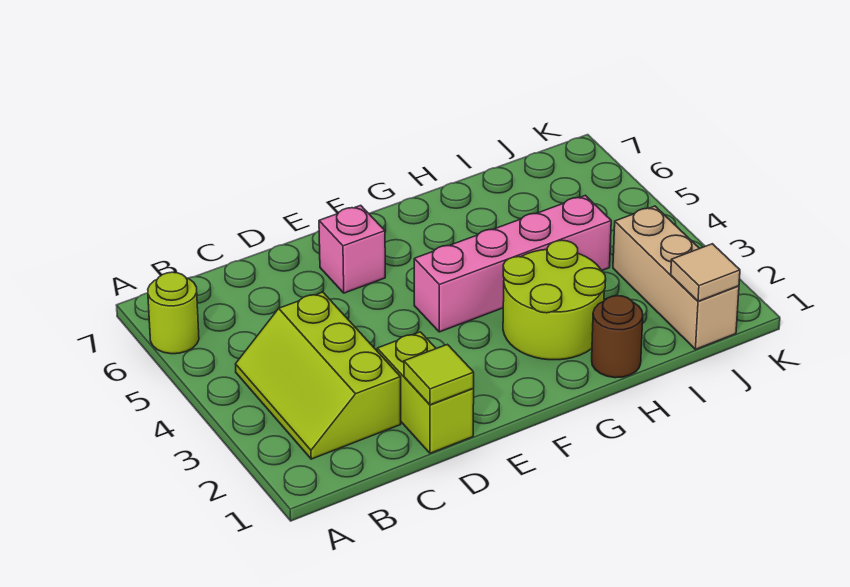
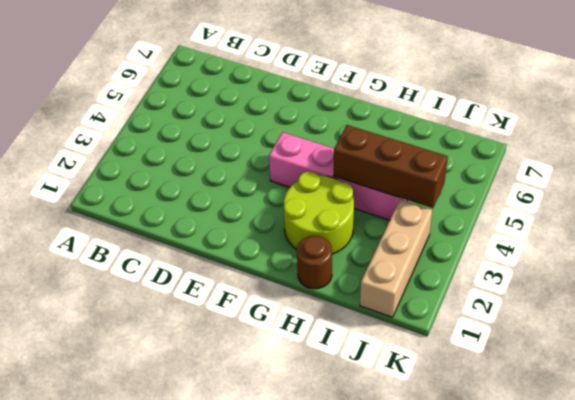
brown brick H4:J4 level 2 -> none
none -> lime round brick A6 level 1
none -> lime slope B2:C4 level 1 top C

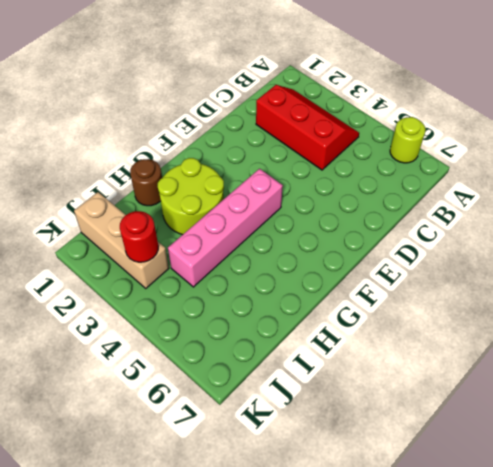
red slope B2:C4 level 1 top C -> lime slope B2:C4 level 1 top C
red round brick J3 level 2 -> none
none -> lime brick D1:D2 level 1
none -> pink brick E6 level 1

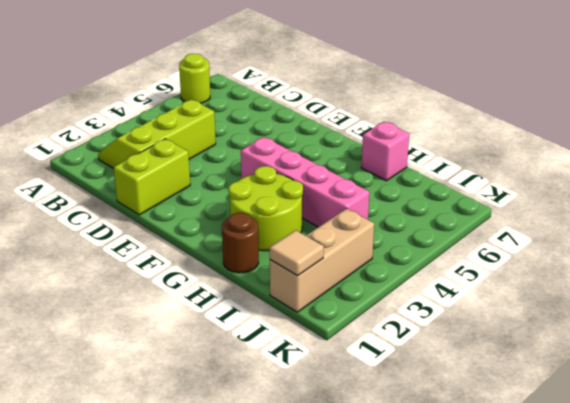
pink brick H7 level 1 -> pink brick E6 level 1
none -> lime tile D1 level 2

